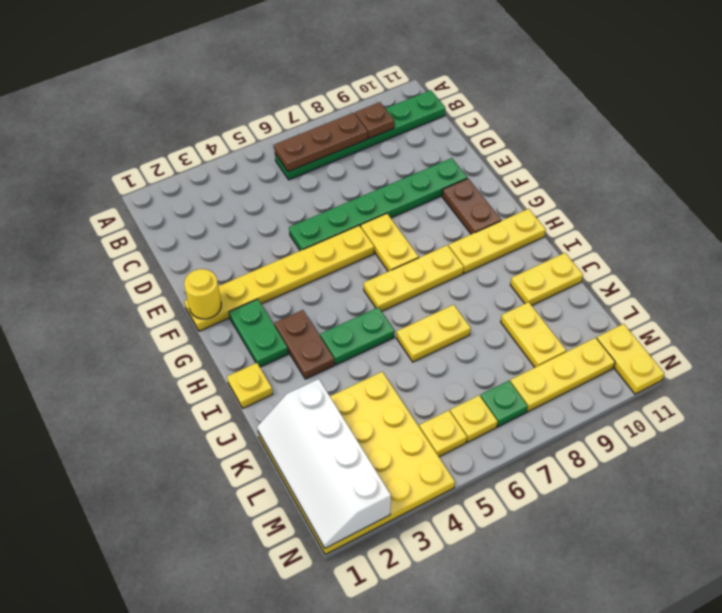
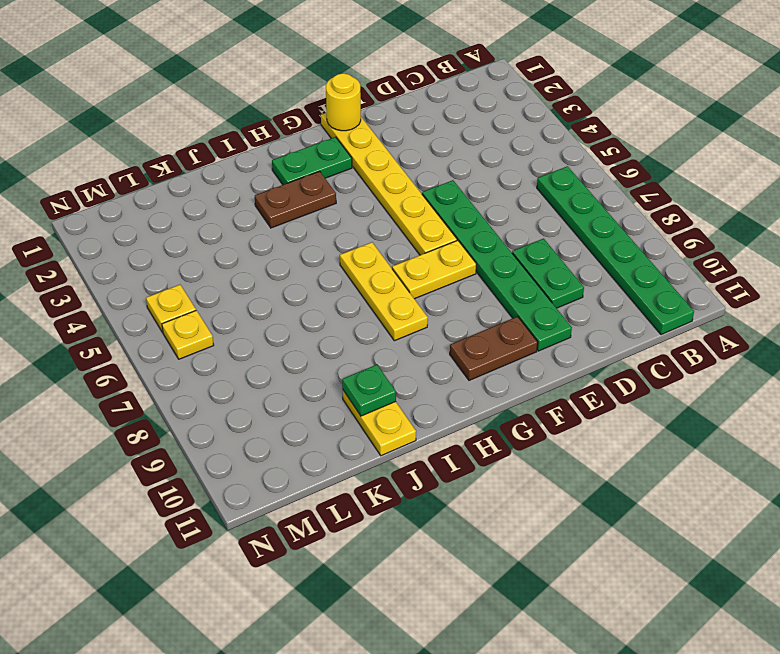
green plate D8:D9 level 1 -> green plate I4:I5 level 1
green plate J10 level 2 -> green plate M7 level 1
none -> yellow plate H9:H11 level 1
none -> yellow plate I1 level 1
none -> yellow plate J6:J7 level 1

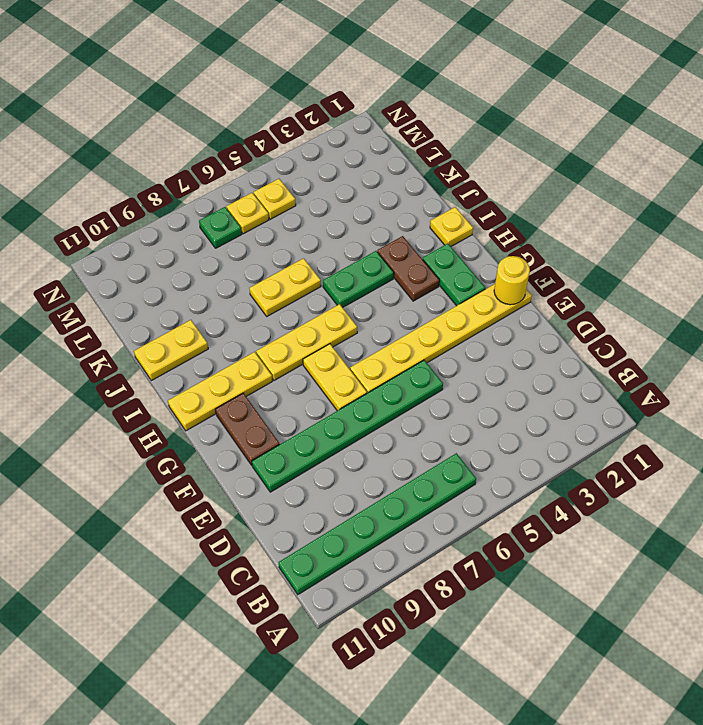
none -> yellow plate K1:N4 level 1
none -> yellow plate K9:L9 level 1
none -> yellow plate M8:M10 level 1

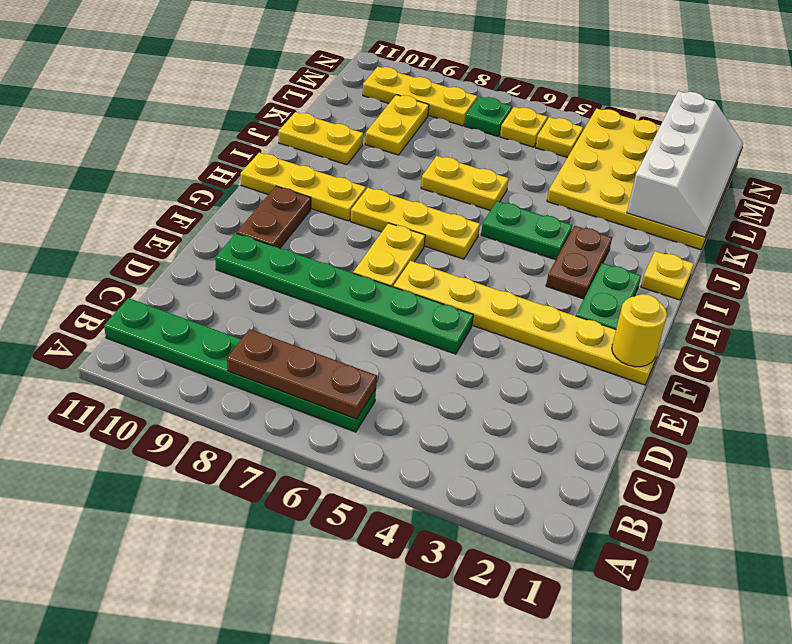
none -> yellow plate M11:N11 level 1
none -> brown plate B9 level 2

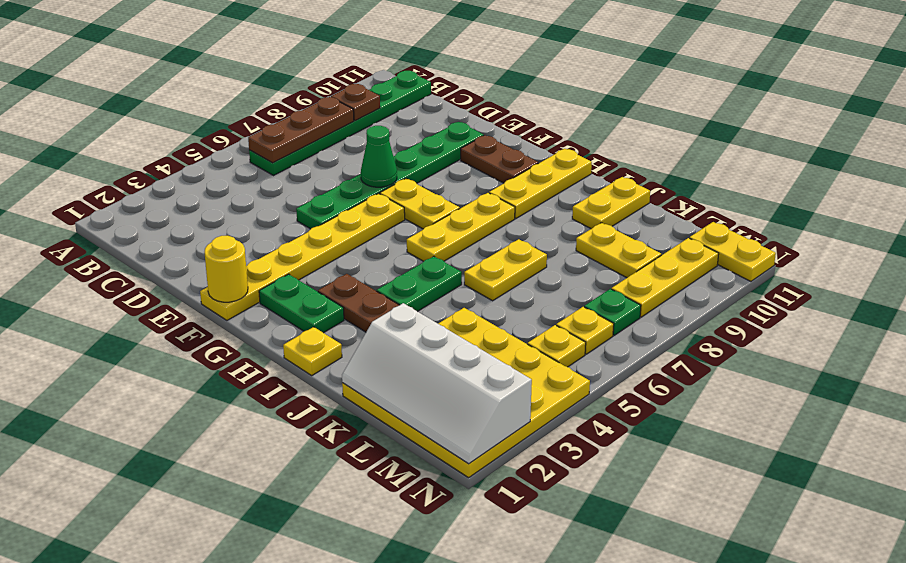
green cone E7 level 2 -> none

